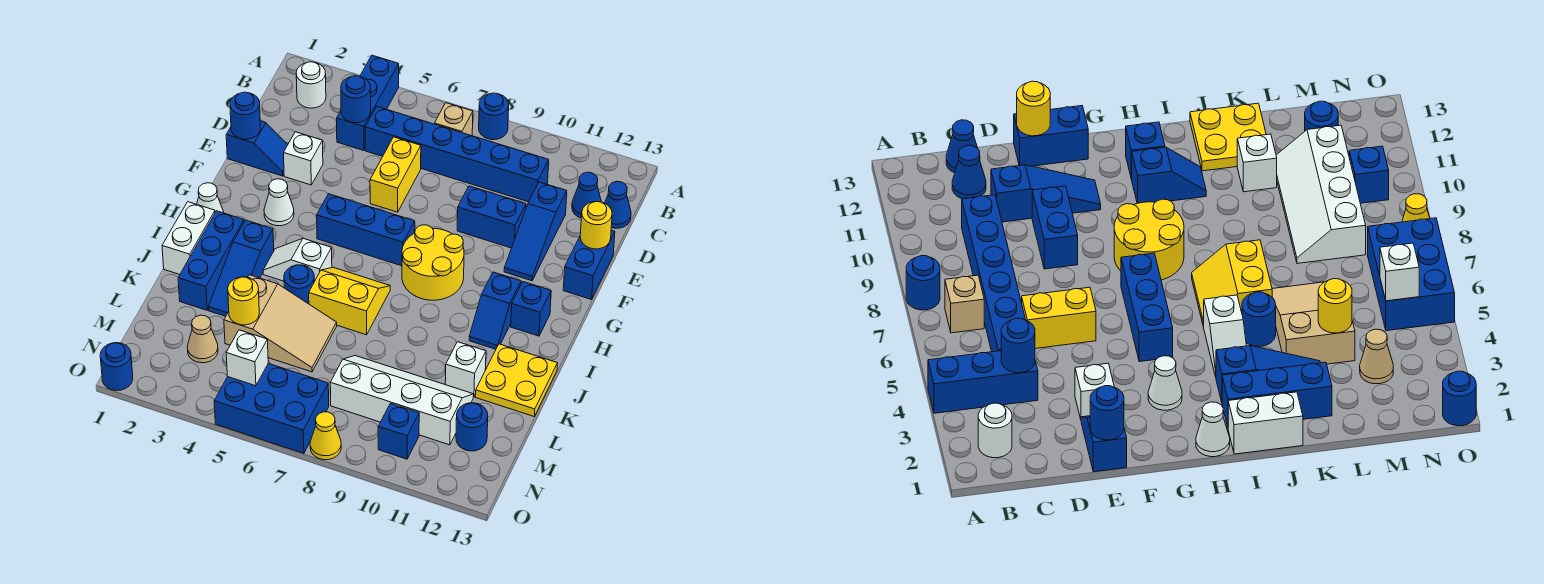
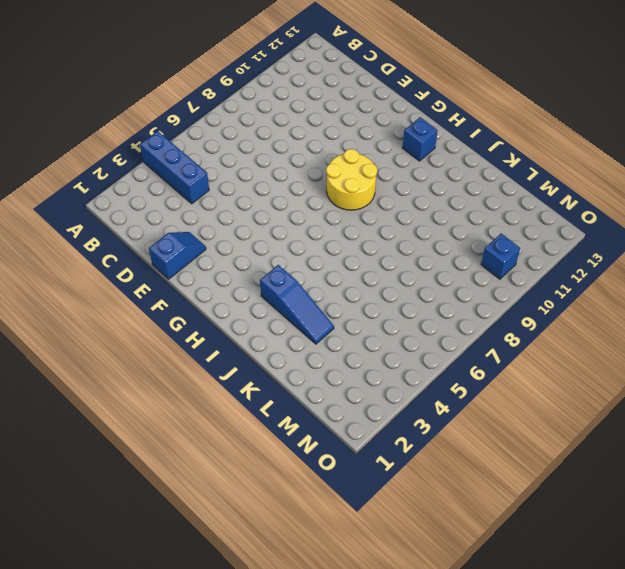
none -> blue round brick A8 level 1
none -> white round brick B2 level 1
none -> tan brick B7 level 1
none -> blue brick C5:C10 level 1

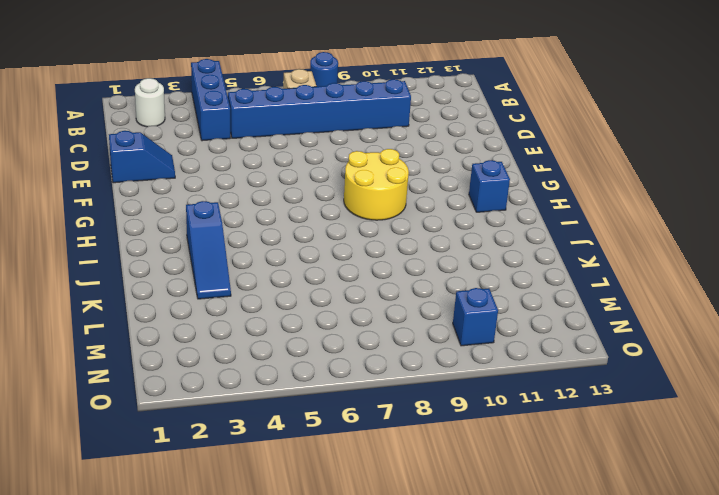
none -> blue cone C12 level 1
none -> blue cone C13 level 1
none -> yellow brick D6:E6 level 1
none -> blue slope D11:F11 level 1 top D

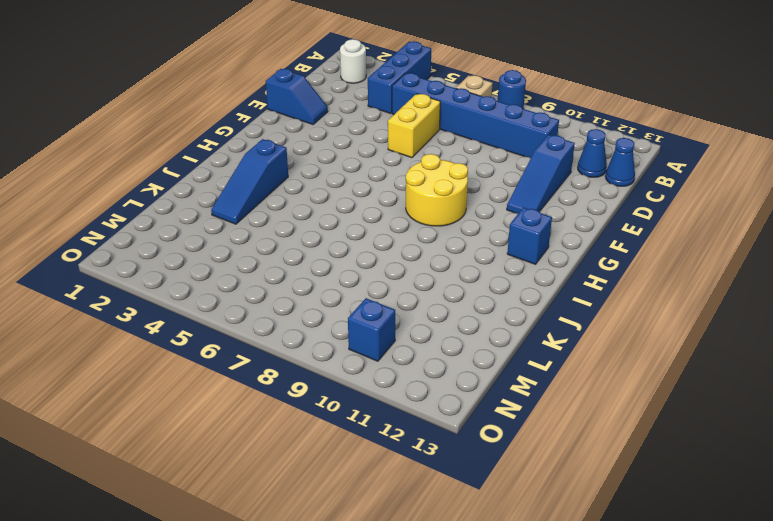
none -> white brick E3 level 1
none -> blue brick E9:E10 level 1
none -> blue brick E13:F13 level 1
none -> white cone G3 level 1

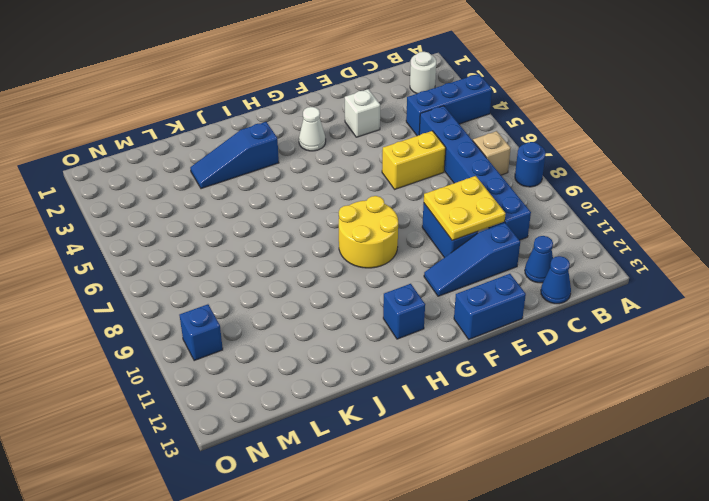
yellow plate D9:E10 level 2 -> yellow plate J12:K13 level 1
none -> blue slope E1:E2 level 1 top 1
none -> blue brick G5:G7 level 1
none -> white cone H1 level 1
none -> blue slope H11:I11 level 1 top H

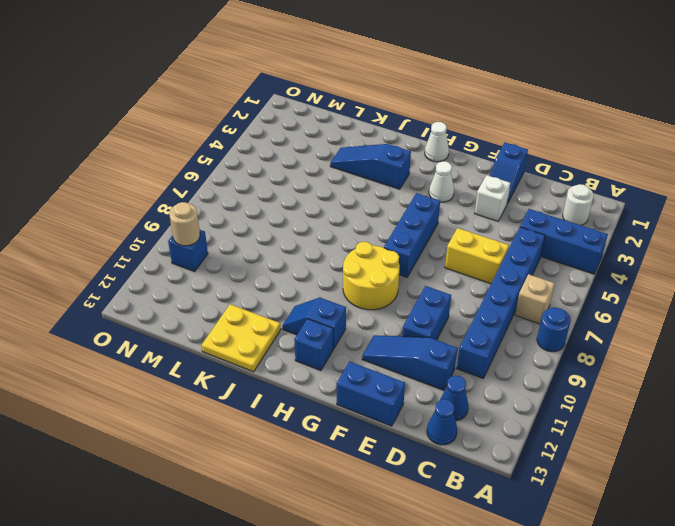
tan round brick N10 level 2 -> none
none -> white brick I1:J1 level 1
none -> blue brick I2:K2 level 1
none -> white slope I4:I5 level 1 top 5
none -> yellow slope I6:J7 level 1 top J

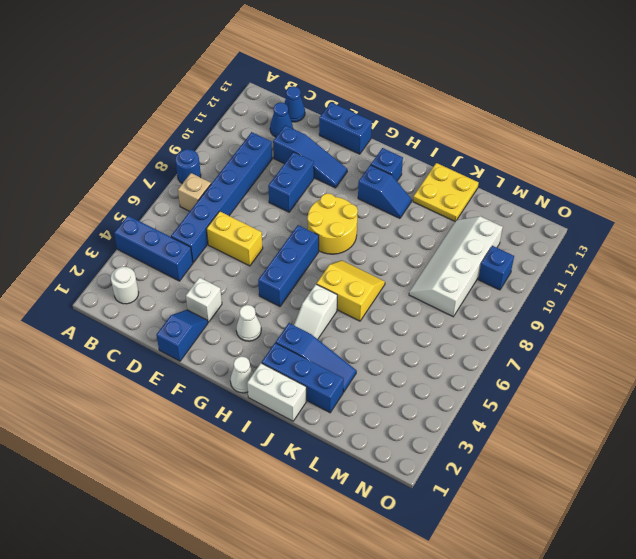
yellow slope I6:J7 level 1 top 6 -> yellow slope I6:J7 level 1 top J
none -> blue round brick J5 level 1
none -> tan slope K4:L6 level 1 top 4
none -> white brick K11 level 1
none -> tan cone M3 level 1

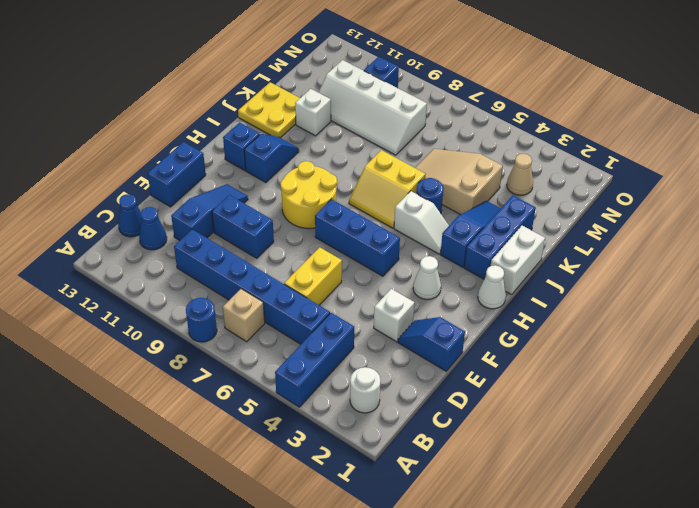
none -> blue round brick M12 level 1
none -> blue brick N5:O7 level 1
none -> blue round brick O1 level 1
none -> yellow cone O8 level 1

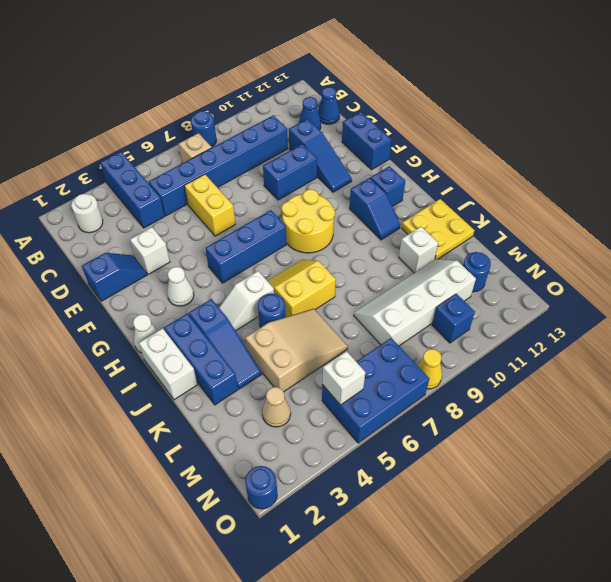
none -> blue round brick C4 level 2
none -> blue round brick E1 level 2
none -> yellow round brick E13 level 2
none -> yellow round brick L4 level 2

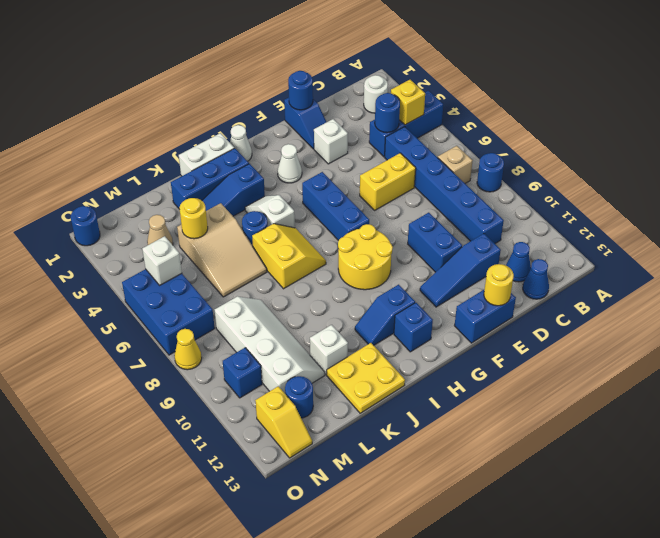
yellow brick B4 level 2 -> none
yellow slope N12:N13 level 1 top 12 -> none

